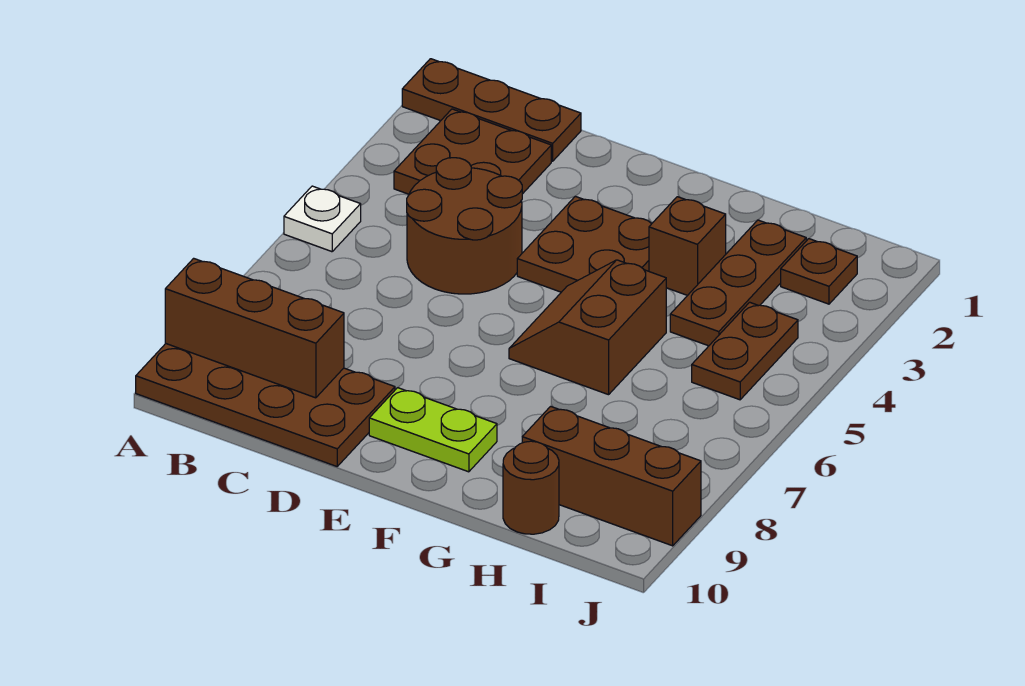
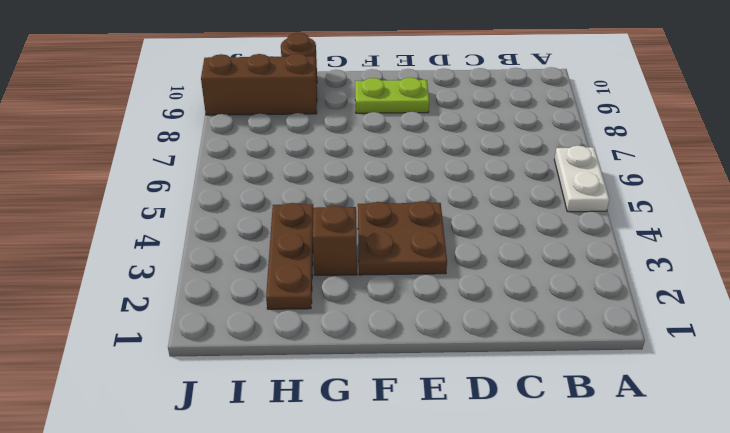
white plate A5:A6 level 1 -> white plate A5 level 1
none -> brown plate A1:C1 level 1
none -> brown plate A9:D10 level 1
none -> brown plate B2:C3 level 1

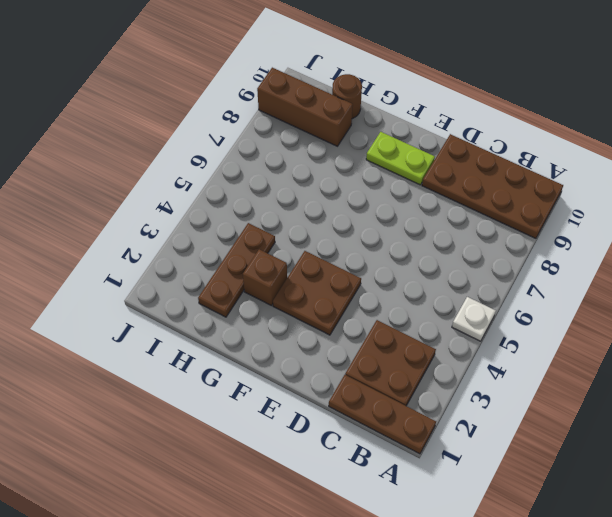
none -> brown round brick C4:D5 level 1
none -> brown slope F5:G6 level 1 top G
none -> brown plate I2 level 1

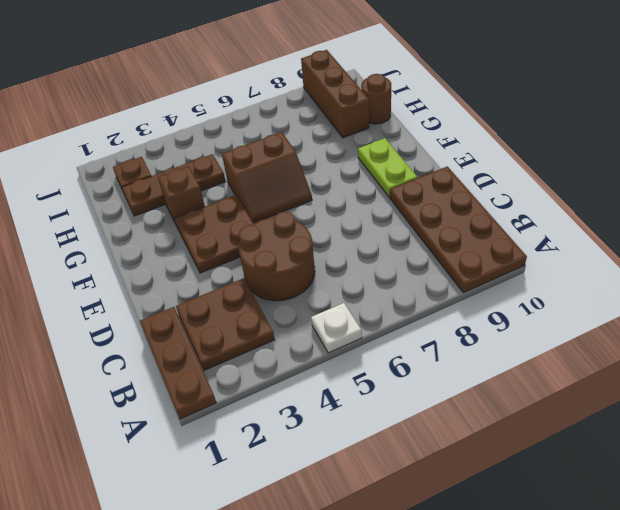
none -> brown plate I4:I5 level 1
none -> brown brick A9:C9 level 2

